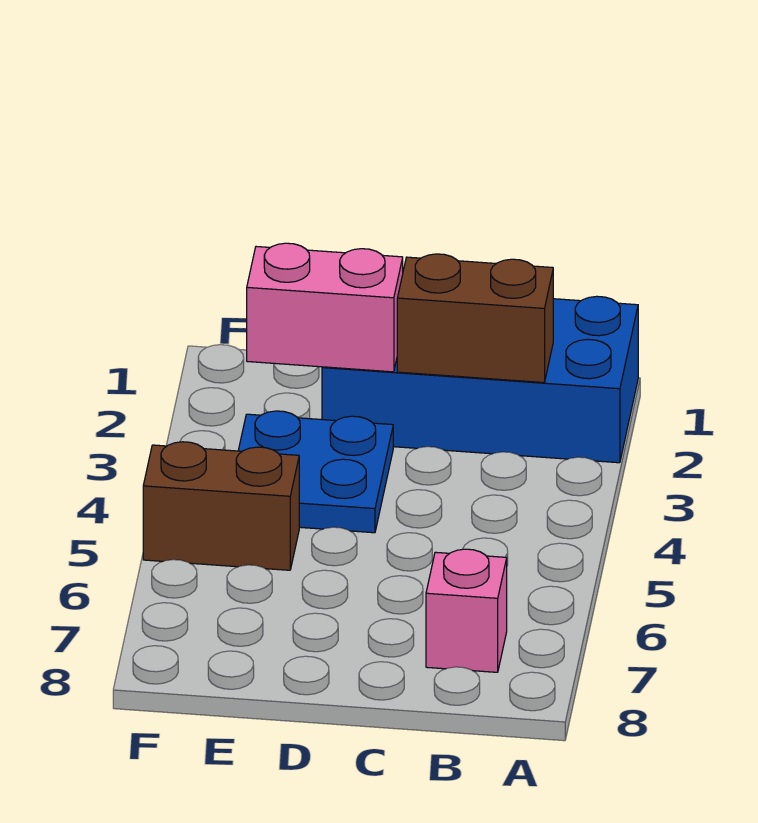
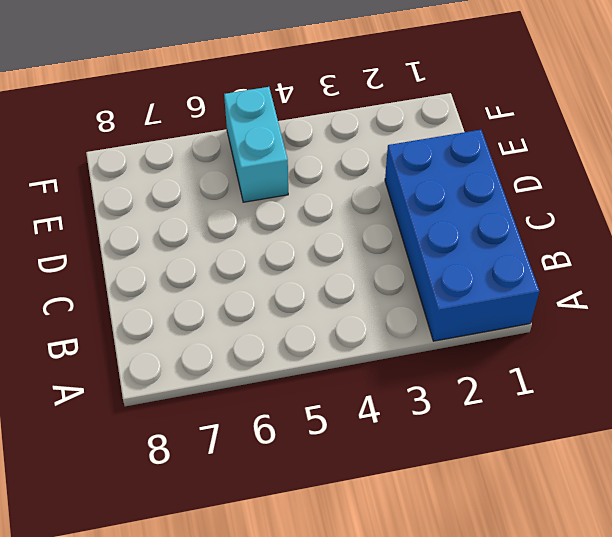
cyan brick E5:F5 level 1 -> brown brick E5:F5 level 1
none -> pink brick B7 level 1
none -> blue plate D3:E4 level 1

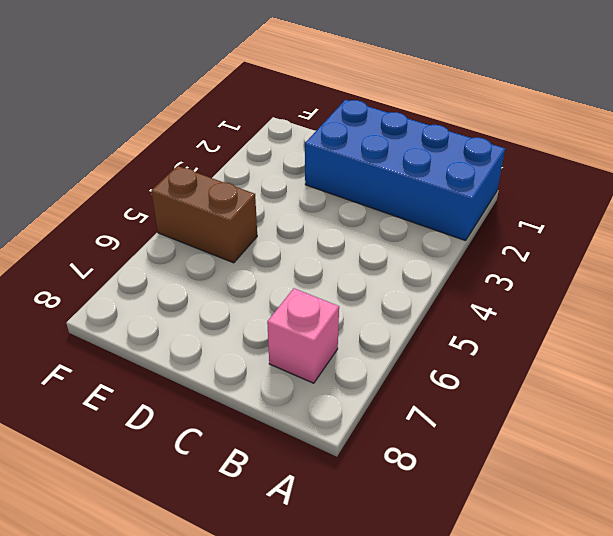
none -> blue plate D3:E4 level 1
none -> brown brick B2:C2 level 2

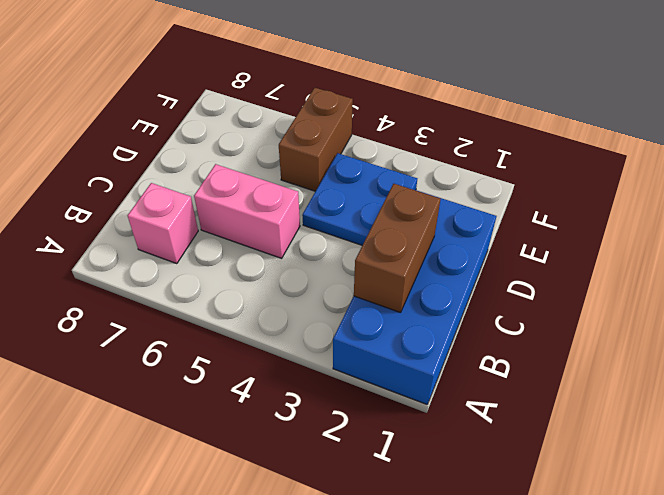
pink brick C5:C6 level 1 -> pink brick D2:E2 level 2

